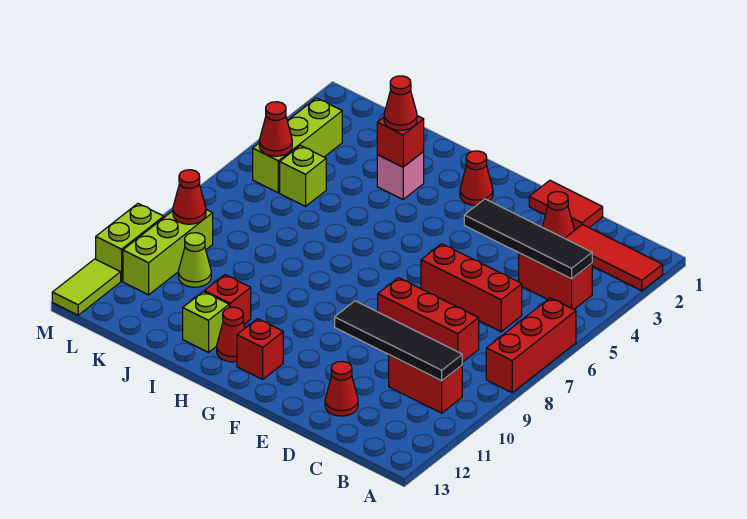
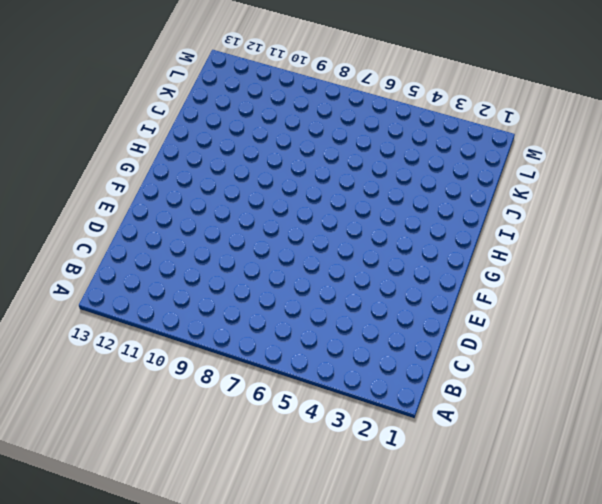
none -> red tile A2:C2 level 1
none -> red brick A6:A8 level 1
none -> red brick B4:C4 level 1

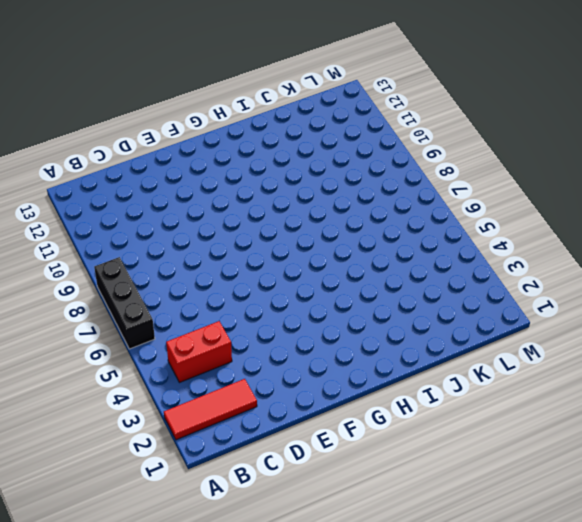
black brick A6:A8 level 1 -> red brick A6:A8 level 1
none -> red brick B10:C10 level 1
none -> red brick C6:E6 level 1
none -> red brick C8:E8 level 1

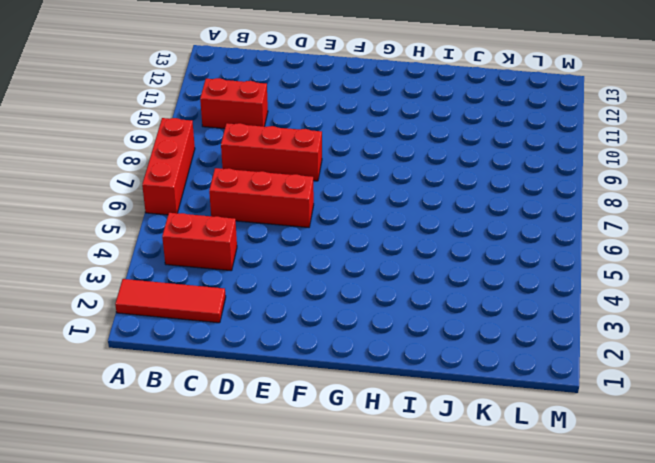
none -> red tile D1:E1 level 1
none -> red cone D2 level 1
none -> red cone D12 level 1

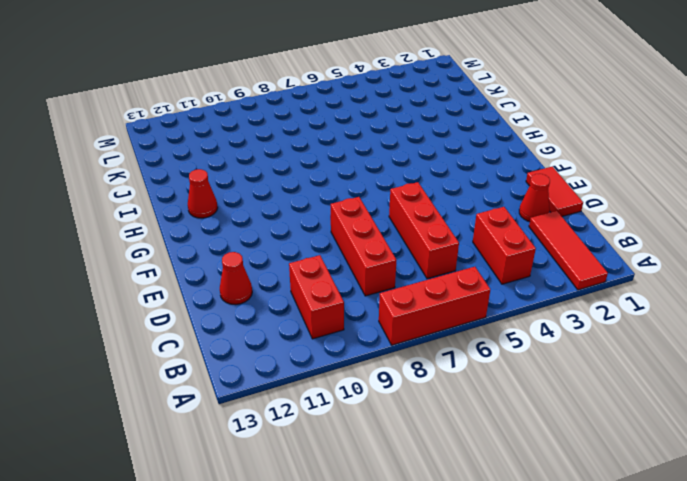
none -> red cone G2 level 1
none -> red brick G12 level 1
none -> pink brick I3 level 1

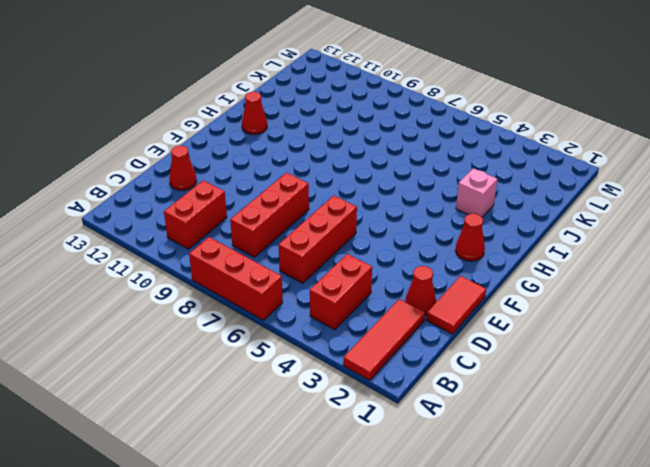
none -> red brick G12 level 1
none -> red brick I11 level 1
none -> lime brick I12 level 1

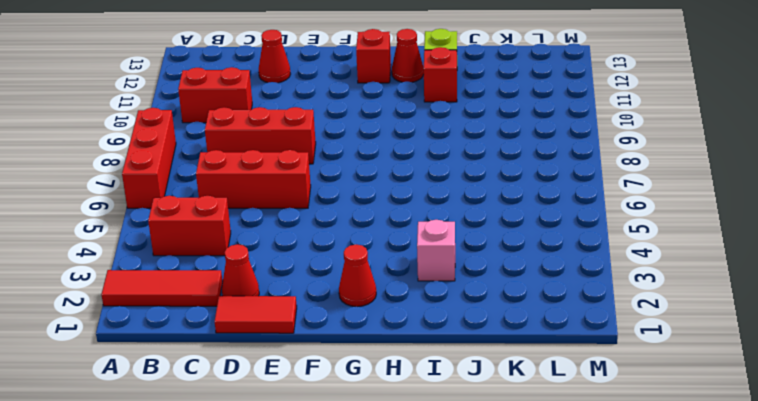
none -> lime brick K5 level 1
none -> lime cone K10 level 1
none -> lime brick L3:L5 level 1

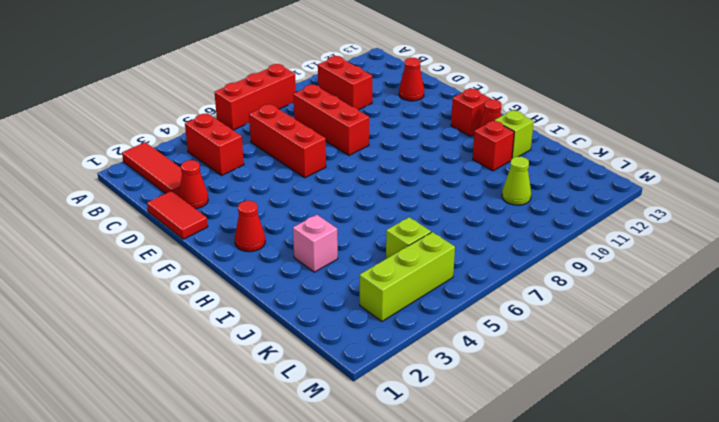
none -> lime brick L9:L11 level 1
none -> lime brick M10:M11 level 1
none -> lime tile M12:M13 level 1

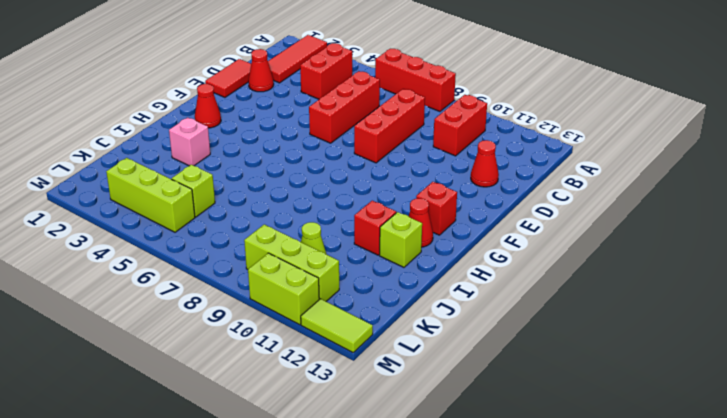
none -> black tile B4:E4 level 2
none -> black tile B10:E10 level 2
none -> red brick I3 level 2

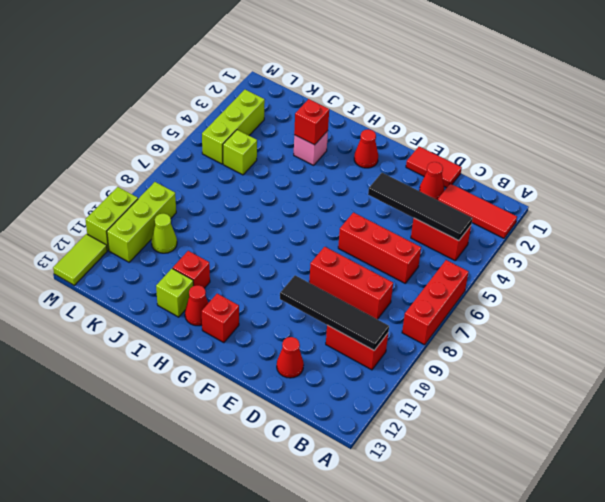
none -> red cone L5 level 2
none -> red cone L9 level 2
none -> red cone I3 level 3

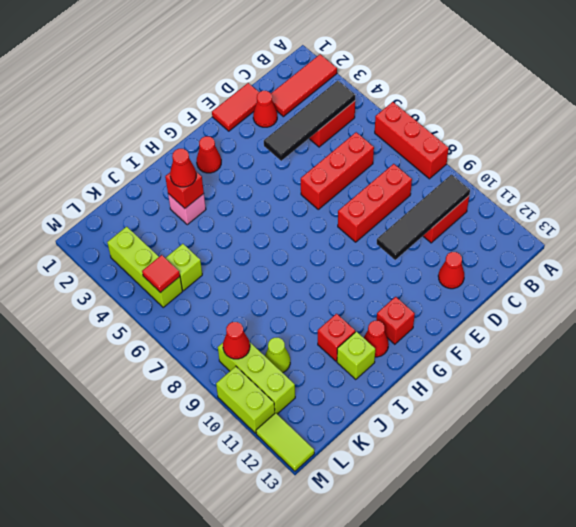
red tile L5 level 2 -> red cone L5 level 2

